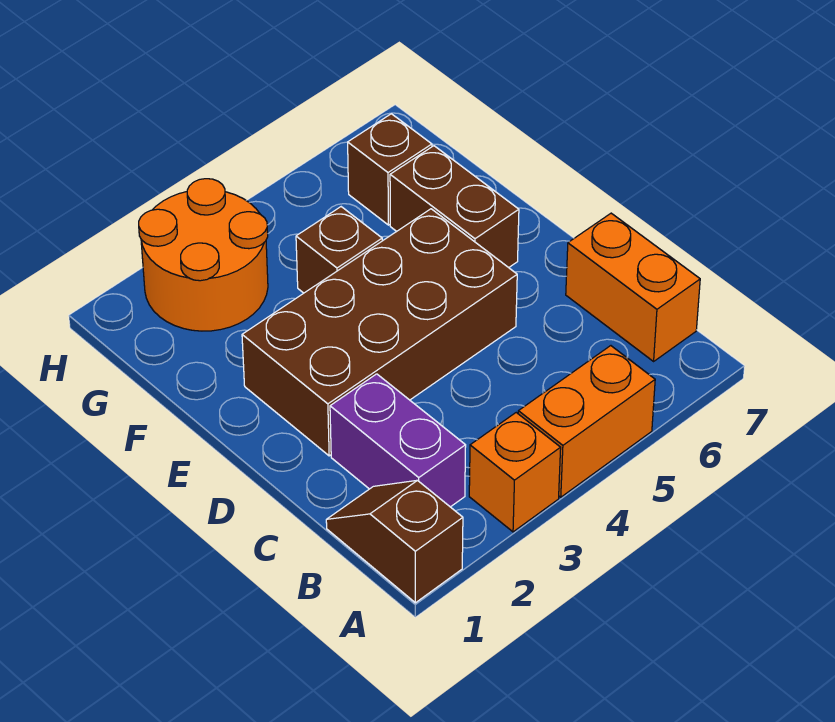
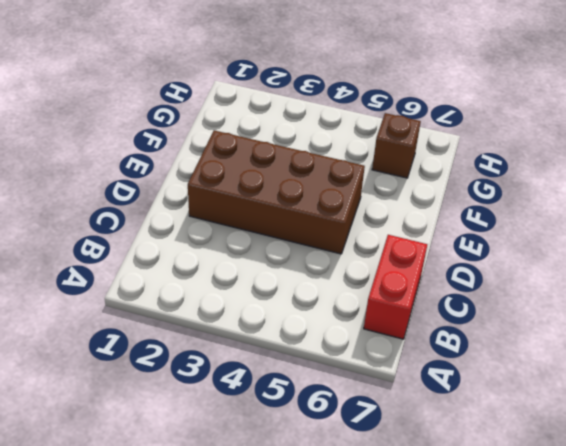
red brick B7:C7 level 1 -> orange brick B7:C7 level 1
none -> brown slope A1:B1 level 1 top A
none -> orange brick A3 level 1

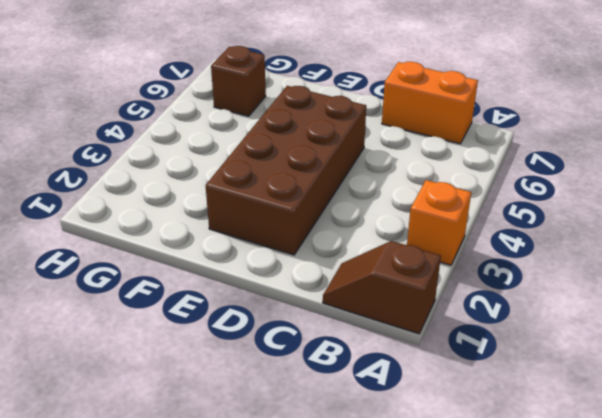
none -> orange brick A4:A5 level 1
none -> purple brick B2:C2 level 1

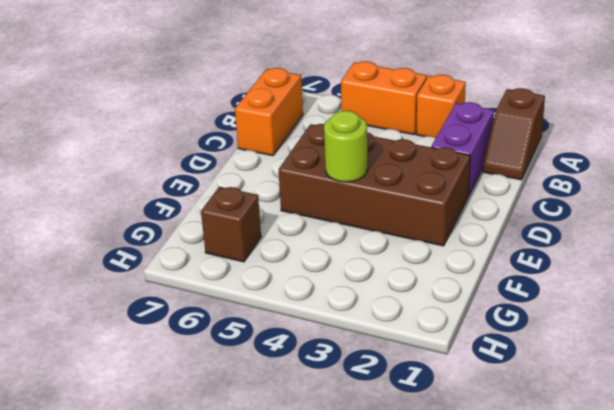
lime round brick E4 level 2 -> none
none -> brown brick E6:F6 level 1
none -> brown brick F4 level 1

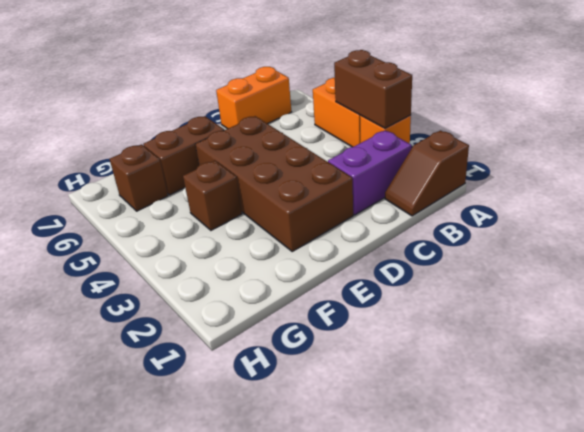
brown brick A3:A4 level 2 -> none
none -> orange round brick G2:H3 level 1

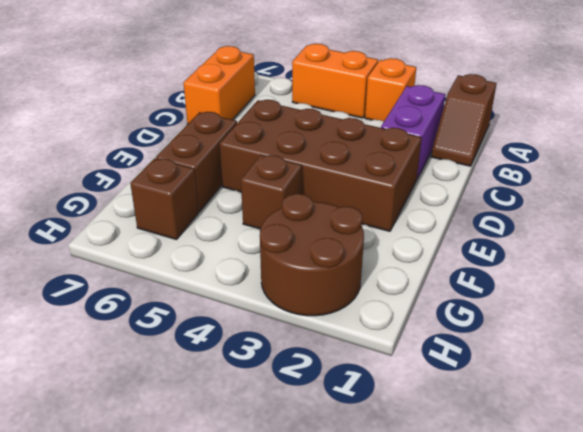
brown round brick G2:H3 level 1 -> orange round brick G2:H3 level 1

